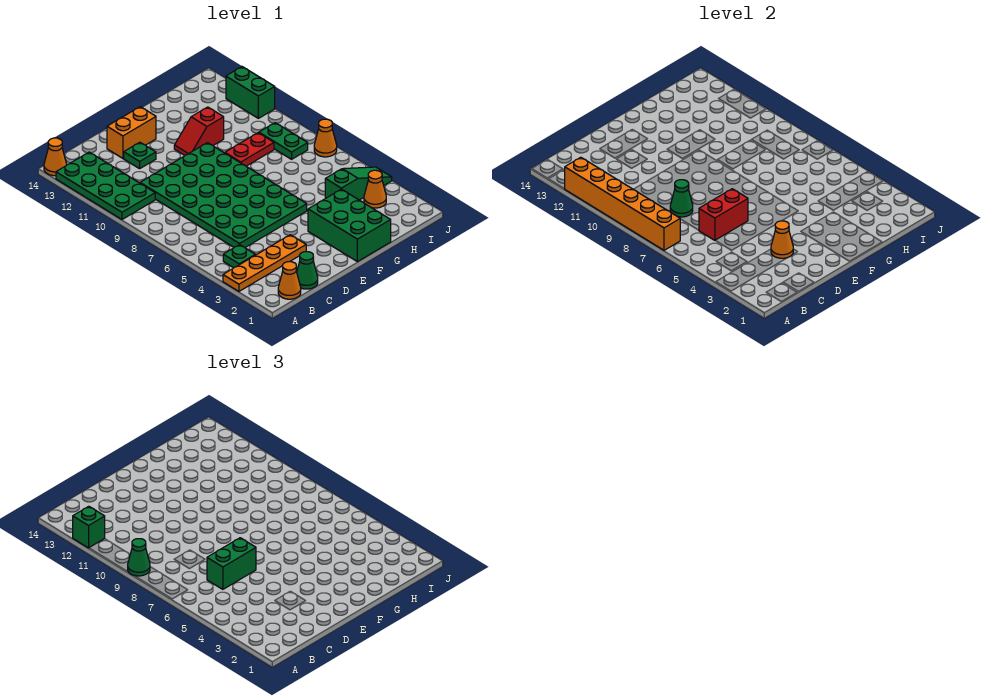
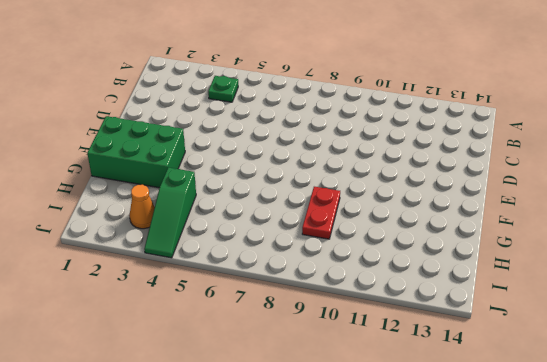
none -> orange plate A3:D3 level 1
none -> green plate A10:B13 level 1
none -> orange cone A14 level 1

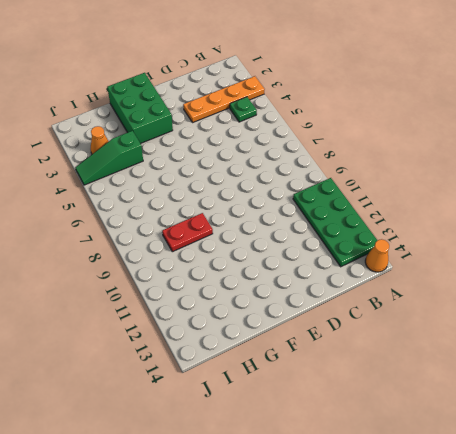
none -> orange cone B1 level 1
none -> green cone C1 level 1
none -> green plate C5:F10 level 1

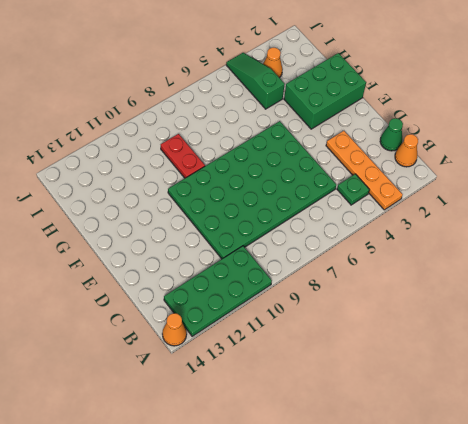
none -> green plate D12 level 1
none -> orange brick D13:E13 level 1
none -> red slope F11:G11 level 1 top G

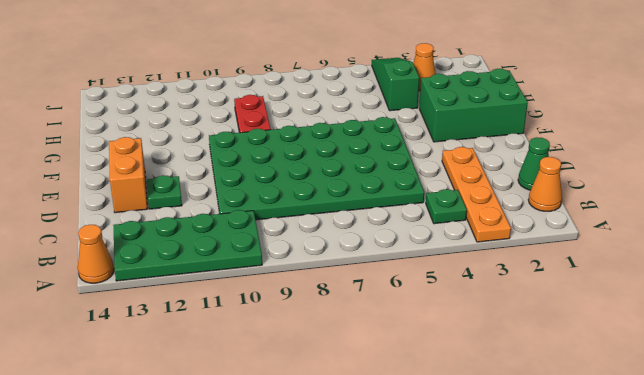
none -> red slope F11:G11 level 1 top G
none -> green plate I8:I9 level 1
none -> orange cone J7 level 1

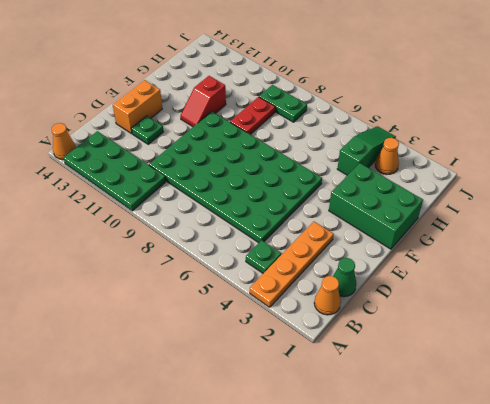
none -> orange cone J7 level 1
none -> green brick J11:J12 level 1
none -> orange brick A7:A12 level 2

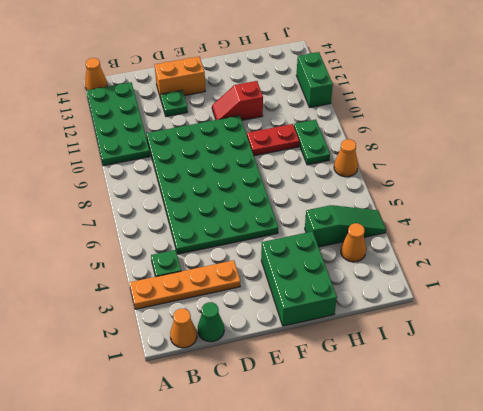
none -> orange brick A7:A12 level 2
none -> red brick C6:D6 level 2
none -> green cone C8 level 2

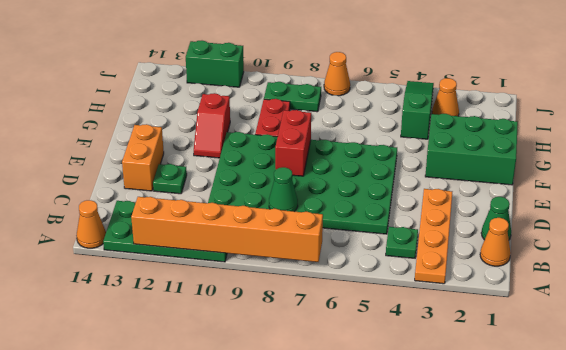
red brick E8:F8 level 2 -> red brick C6:D6 level 2
none -> orange cone D3 level 2
none -> green cone A9 level 3
none -> green brick A12 level 3

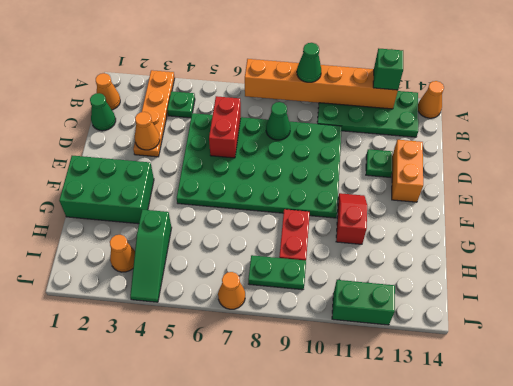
none -> green brick C6:D6 level 3

